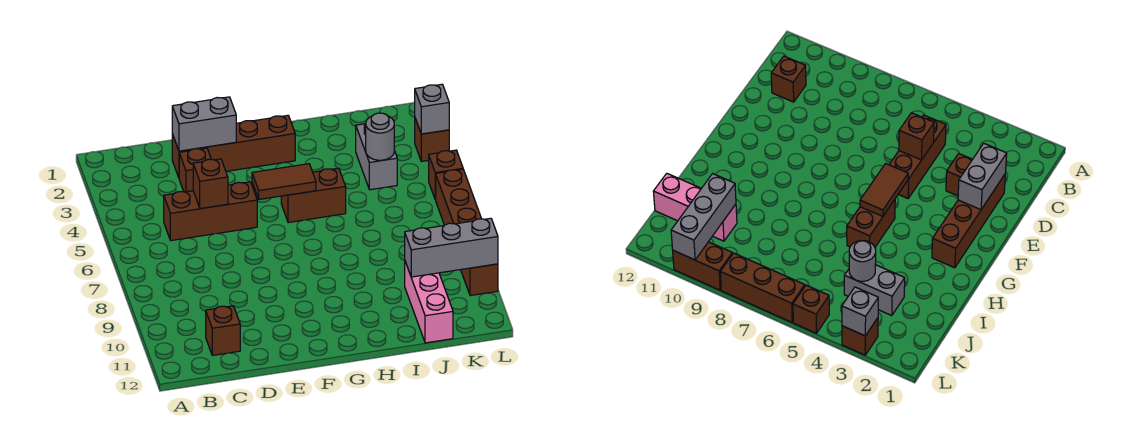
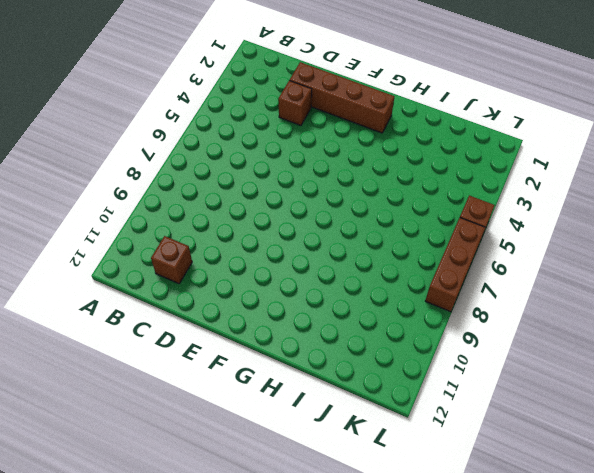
none -> brown brick C5:E5 level 1
none -> brown brick G5:H5 level 1
none -> grey brick J3:J4 level 1

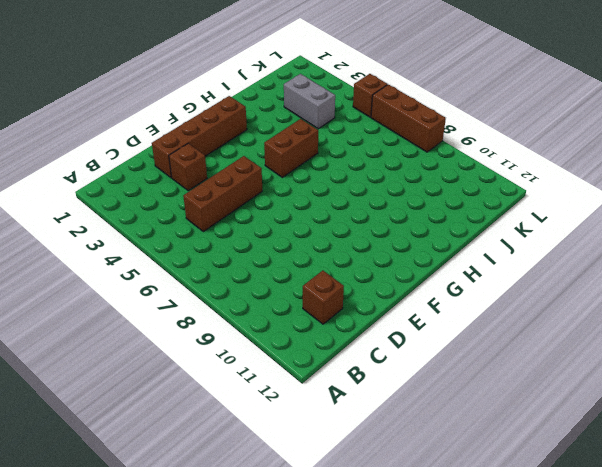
none -> pink brick J10:J12 level 1
none -> brown brick L3 level 1
none -> brown brick L9:L10 level 1

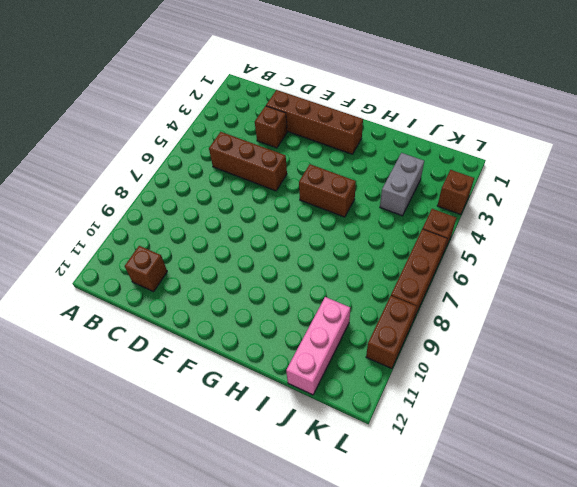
none -> grey brick D2:E2 level 2
none -> brown brick D5 level 2
none -> brown tile F5:G5 level 2

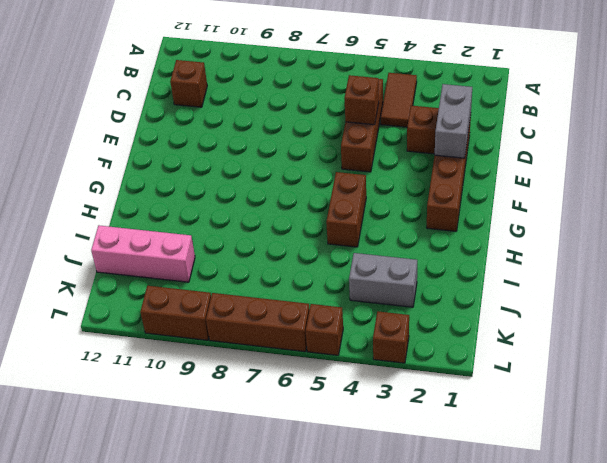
brown tile B4:C4 level 1 -> brown tile F5:G5 level 2
none -> grey round brick J4 level 2
none -> grey brick J10:L10 level 2
none -> grey brick L3 level 2

